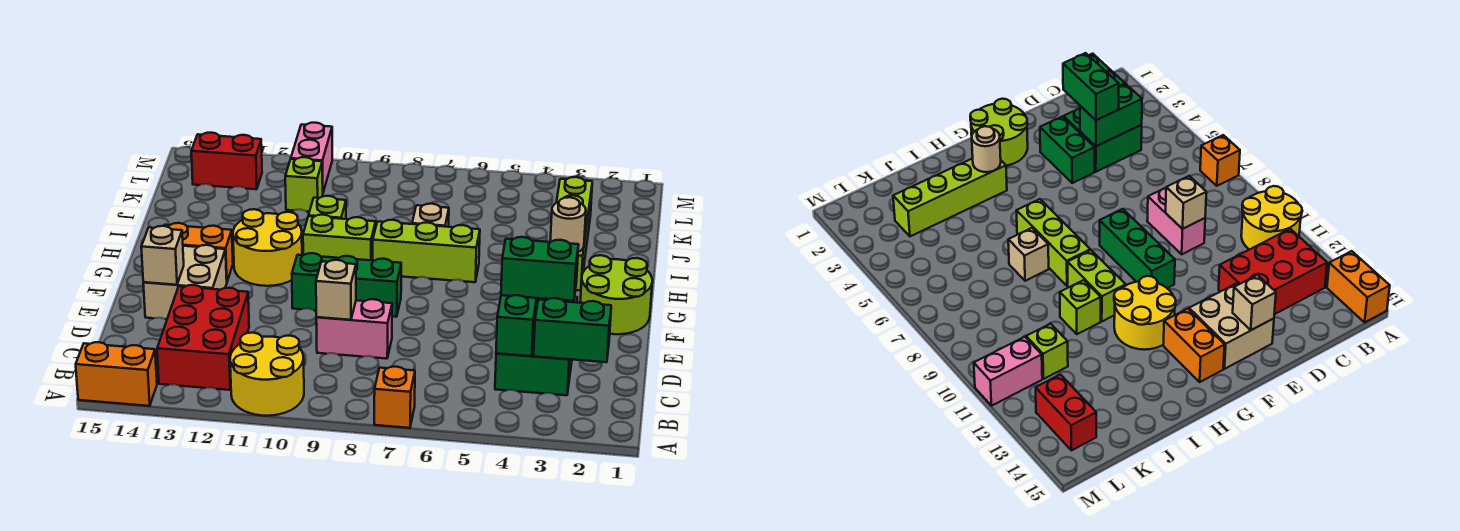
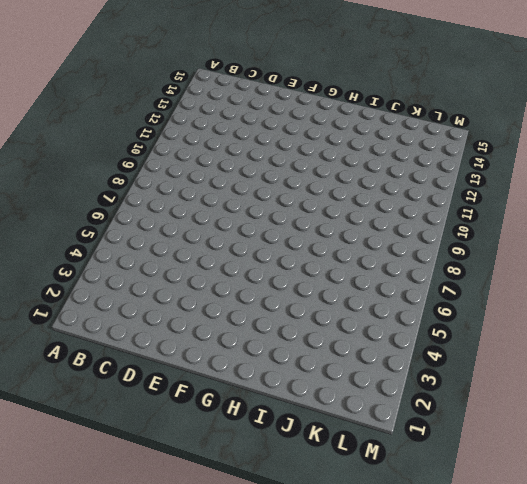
none -> orange brick A7 level 1
none -> yellow round brick A10:B11 level 1
none -> orange brick A14:A15 level 1

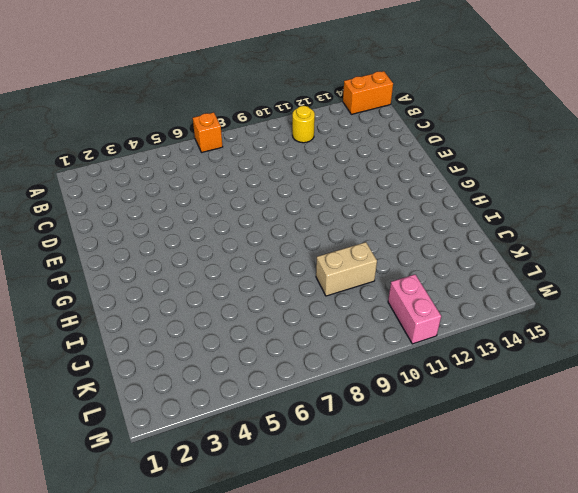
yellow round brick B11 level 1 -> yellow round brick A10:B11 level 1
tan brick J9:J10 level 1 -> none
none -> red brick B12:D13 level 1
none -> green brick C3:D4 level 1
none -> pink brick D8:D9 level 1

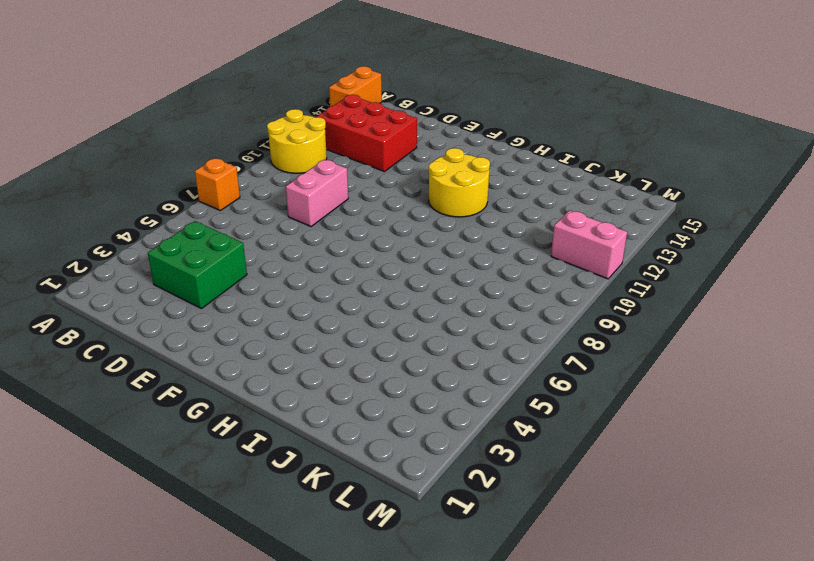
none -> green brick E3:E4 level 1
none -> tan brick E13:F14 level 1
none -> lime round brick F1:G2 level 1

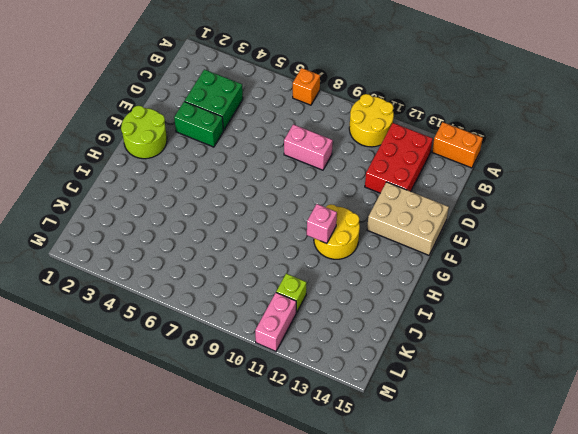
tan brick E13:F15 level 1 -> tan brick E13:F14 level 1
pink brick H11 level 2 -> none
none -> green brick F8:F10 level 1
none -> orange brick G13:G14 level 1
none -> lime brick H3:K3 level 1

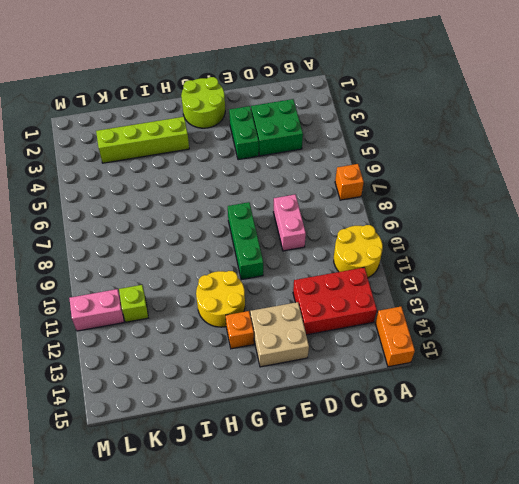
orange brick G13 level 1 -> orange brick G13:G14 level 1
none -> lime brick H6:H8 level 1
none -> lime brick H9:H10 level 1
none -> tan brick I7 level 1

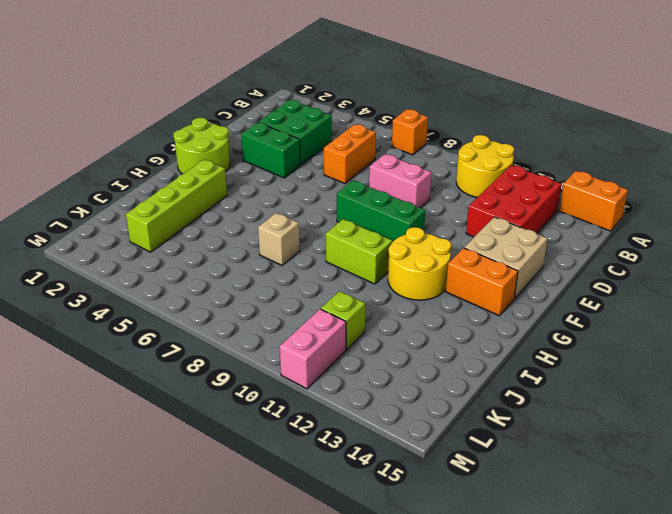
orange brick C6:D6 level 1 -> none
none -> lime brick H6:H8 level 1
none -> lime brick I10 level 1
none -> red brick L13:L14 level 1

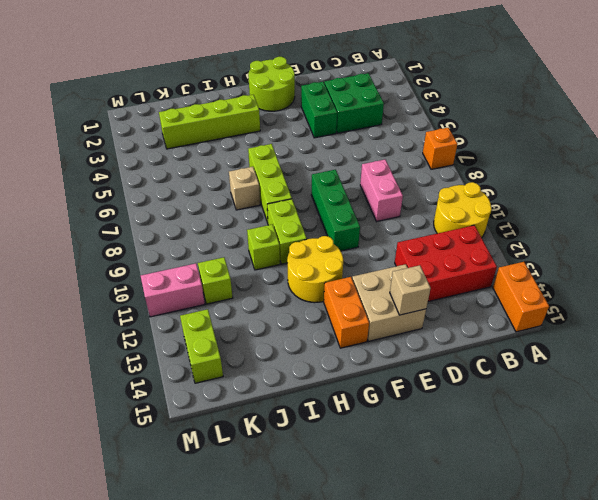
lime brick L13:L14 level 1 -> red brick L13:L14 level 1
none -> green brick C2:C3 level 2
none -> green brick C4:D4 level 2
none -> tan brick D9 level 2

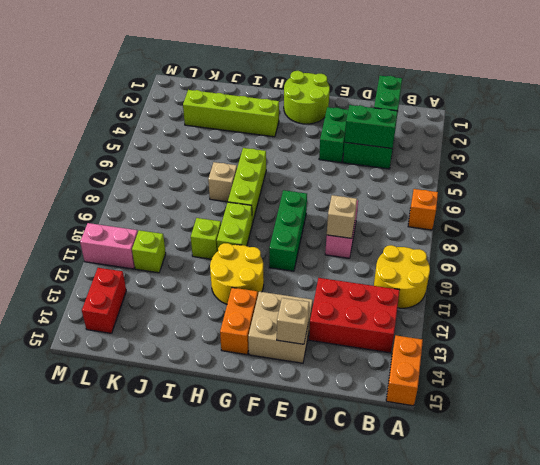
none -> tan round brick H3 level 2
none -> green brick D3:D4 level 3

